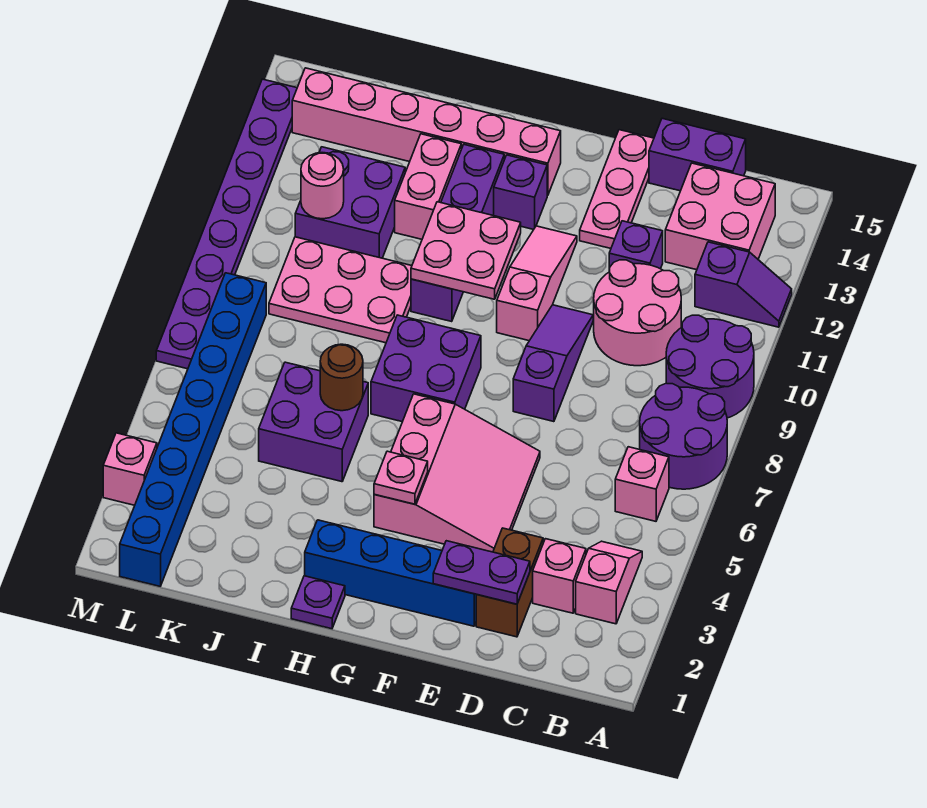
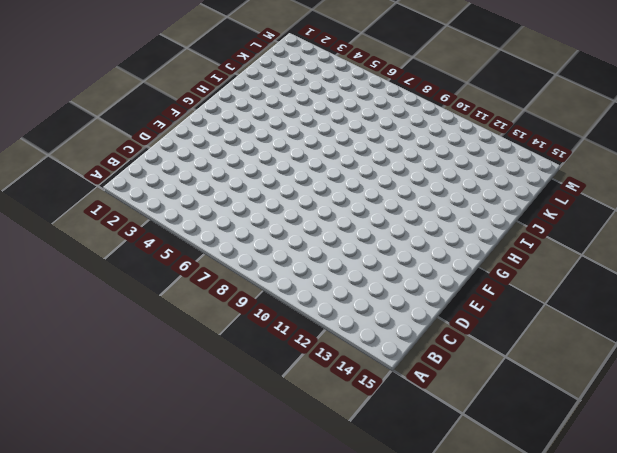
none -> purple round brick A7:B8 level 1
none -> purple round brick A9:B10 level 1
none -> purple slope A12:B12 level 1 top B
none -> pink slope B3:B4 level 1 top 3

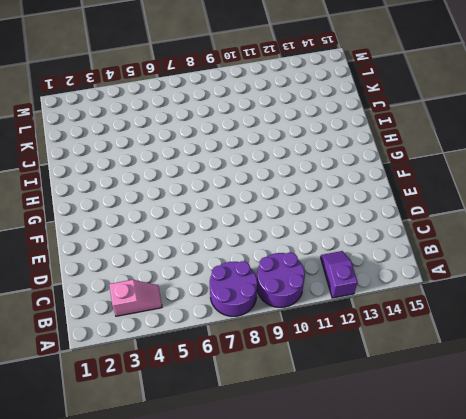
purple slope A12:B12 level 1 top A -> purple slope A12:B12 level 1 top B
none -> pink brick B6 level 1
none -> pink brick B13:C14 level 1
none -> pink brick C3 level 1
none -> pink round brick C10:D11 level 1

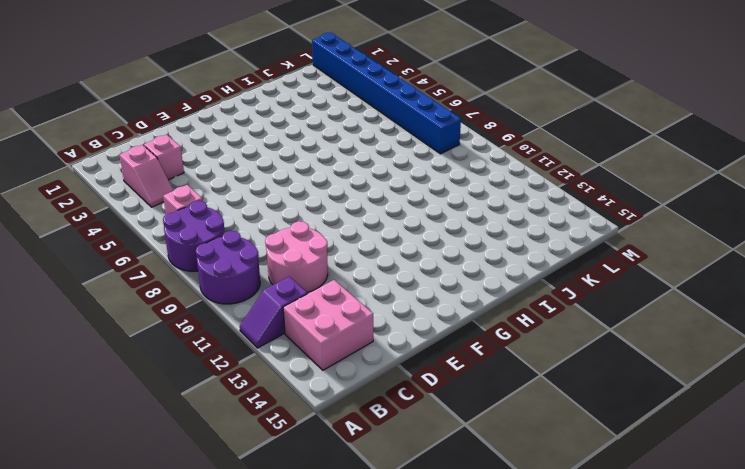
none -> purple brick C15:D15 level 1
none -> brown brick D2:D3 level 1
none -> purple brick D12 level 1
none -> blue brick E2:H2 level 1

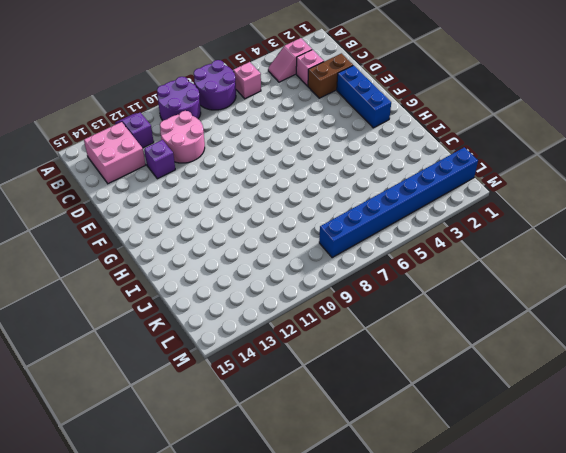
blue brick E2:G2 level 1 -> blue brick E2:H2 level 1
none -> purple brick C15:D15 level 1
none -> pink slope E4:G6 level 1 top G
none -> purple slope E8:E10 level 1 top 8
none -> pink plate E13:E15 level 1

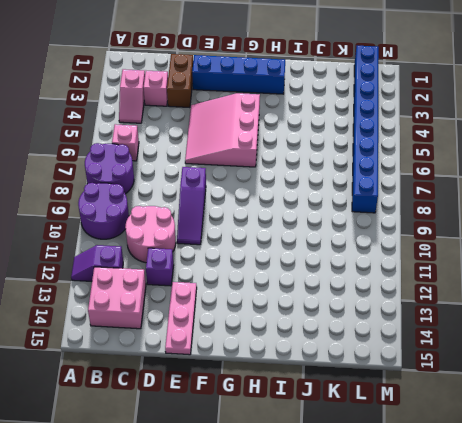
none -> purple brick C15:D15 level 1
none -> pink slope F10:F12 level 1 top 10
none -> purple brick G7:H8 level 1
none -> purple brick G13 level 1

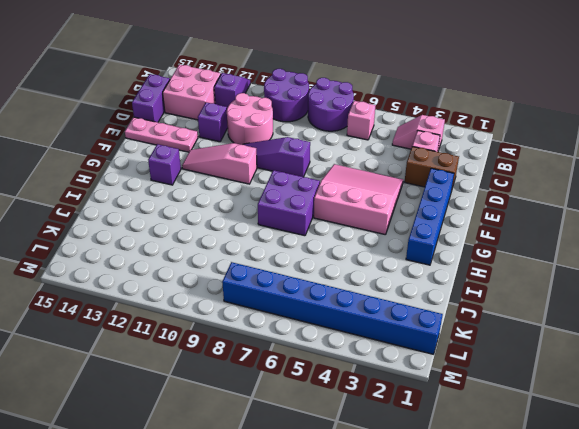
none -> pink brick G14:L14 level 1
none -> purple plate H1 level 1
none -> purple brick H10:H13 level 1
none -> purple brick I5:J6 level 1

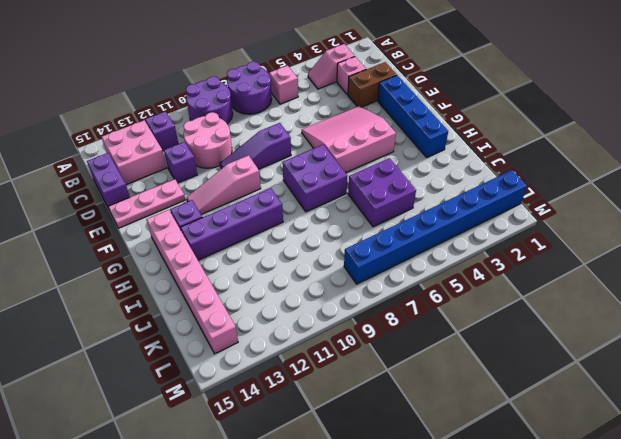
none -> purple plate H1 level 1
none -> pink plate I9:K10 level 1
none -> pink brick I12:I13 level 1
none -> purple brick J11:K12 level 1

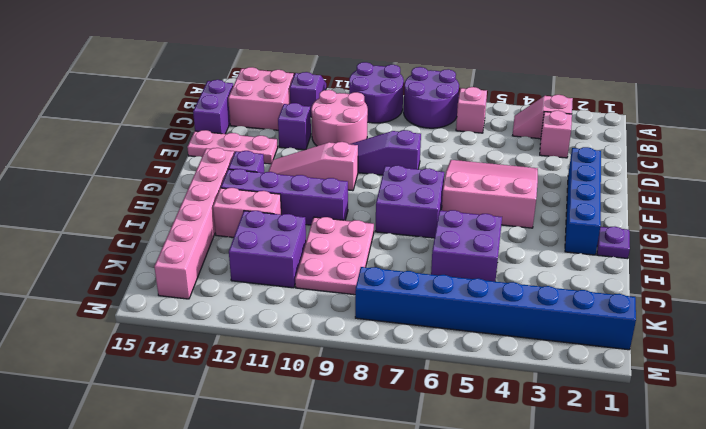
none -> brown brick D2:D3 level 1
none -> pink brick M3 level 1
none -> purple plate M7:M14 level 1
none -> purple plate D2:E2 level 2

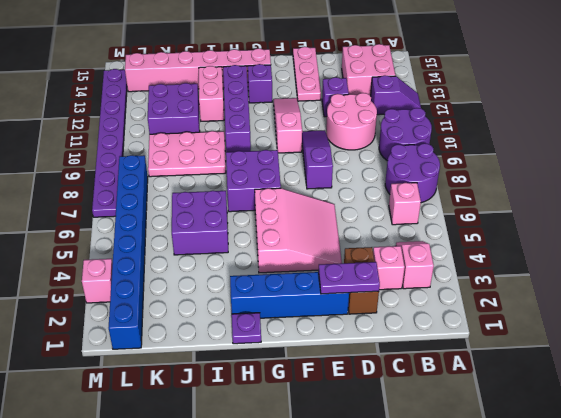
none -> purple brick C15:D15 level 1
none -> pink plate G4 level 2
none -> pink plate G10:H11 level 2
none -> brown round brick I6 level 2

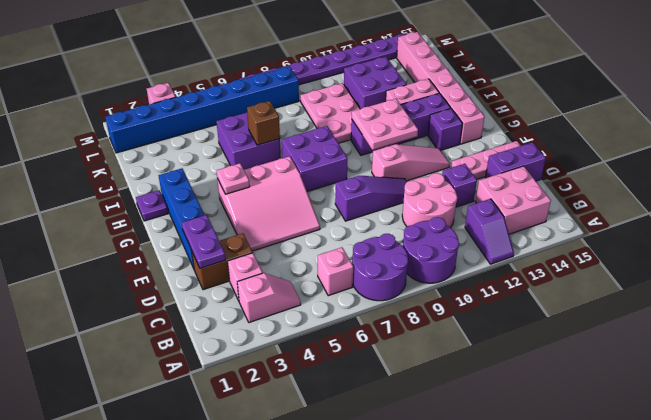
purple brick D14:D15 level 1 -> purple brick C15:D15 level 1
brown brick I6 level 2 -> brown round brick I6 level 2
none -> pink round brick K11 level 2

